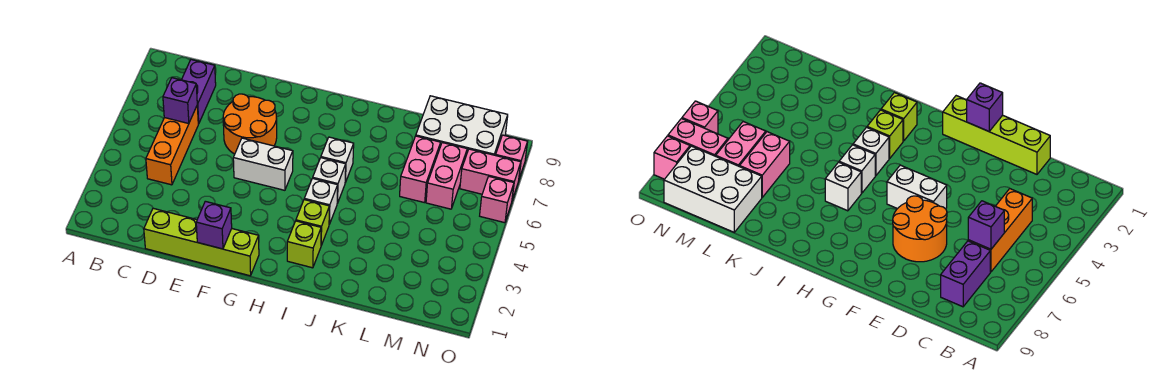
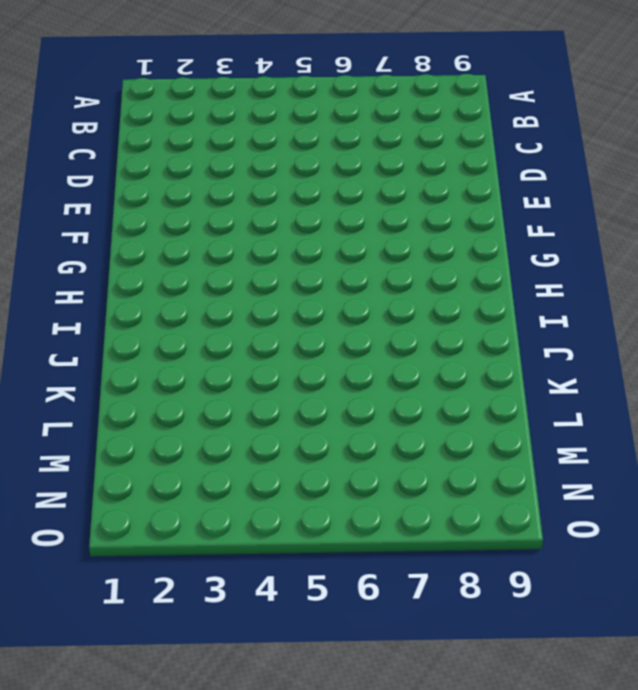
none -> orange brick C4:C6 level 1
none -> purple brick C7:C8 level 1
none -> lime brick D1:G1 level 1

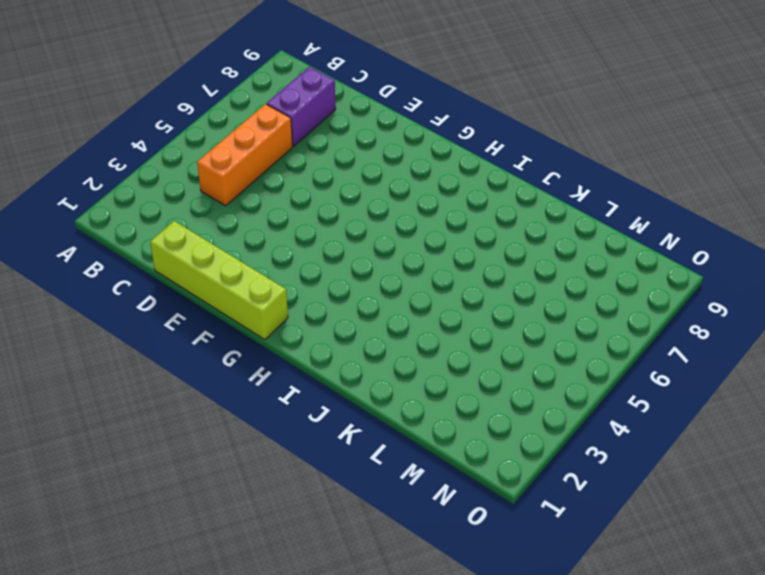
none -> orange round brick E6:F7 level 1
none -> white brick F5:G5 level 1
none -> lime brick I2 level 1

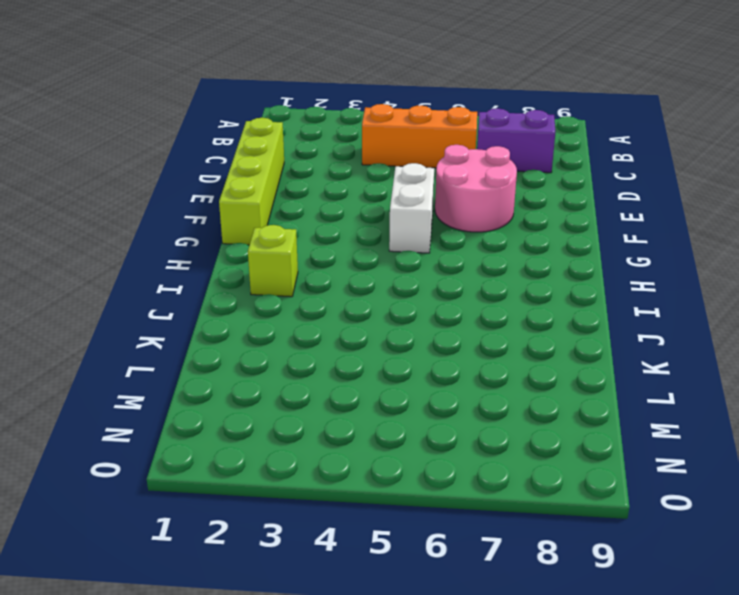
pink round brick E6:F7 level 1 -> orange round brick E6:F7 level 1
none -> lime brick I3 level 1
none -> white brick I4 level 1
none -> white brick I5 level 1

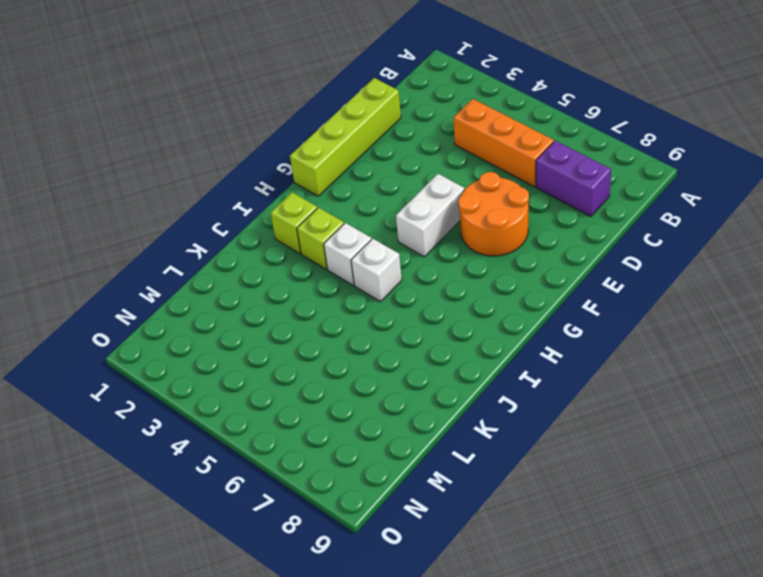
none -> white brick I6 level 1
none -> pink brick L6:L7 level 1
none -> white brick L8:N9 level 1

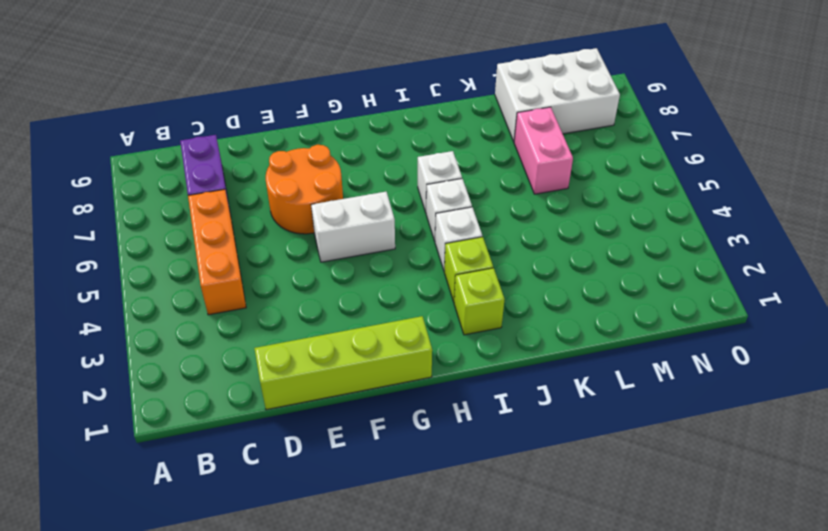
none -> pink brick M6:M7 level 1
none -> pink brick N7:O7 level 1
none -> pink brick O6 level 1

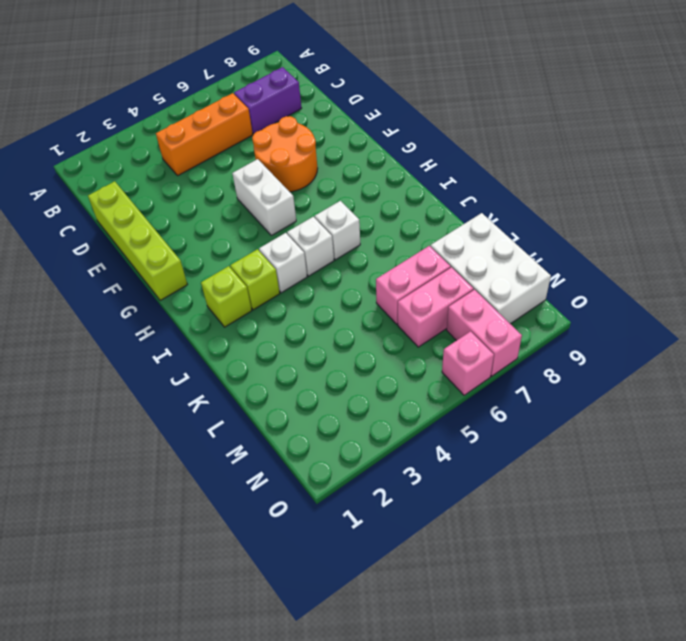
none -> pink brick O8 level 1
none -> purple brick C6 level 2
none -> purple brick F1 level 2

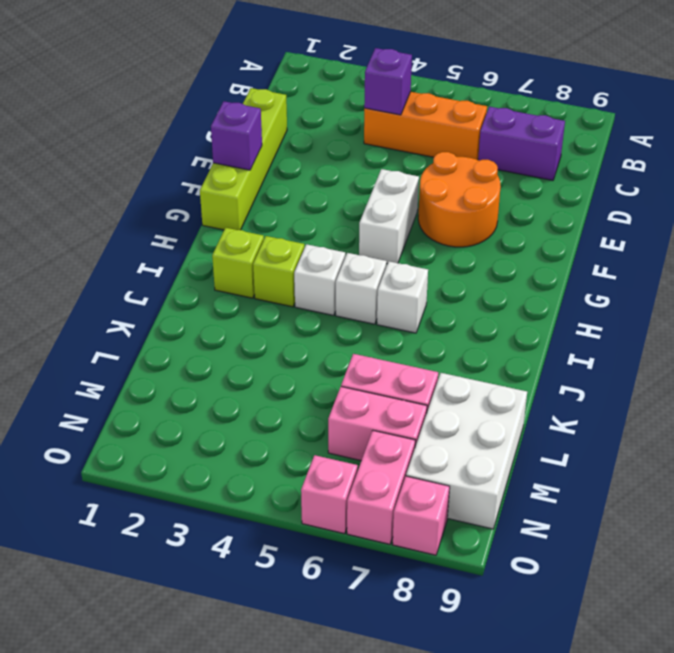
purple brick C4 level 2 -> purple brick C6 level 2

